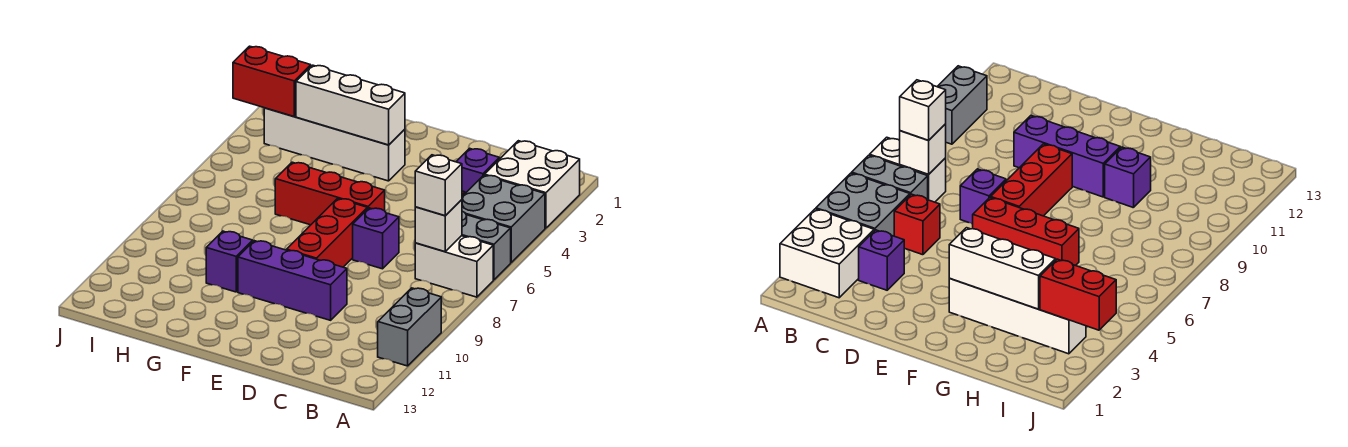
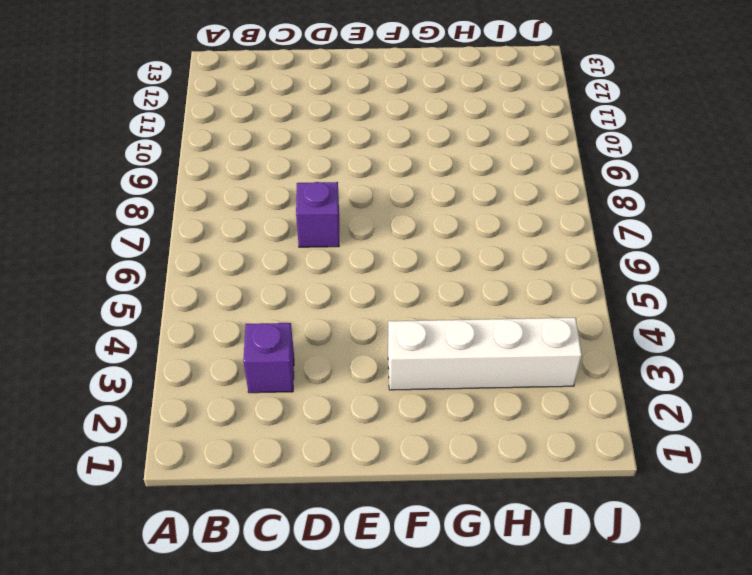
none -> white brick A2:B3 level 1
none -> grey brick A4:B5 level 1
none -> grey brick A6:B6 level 1

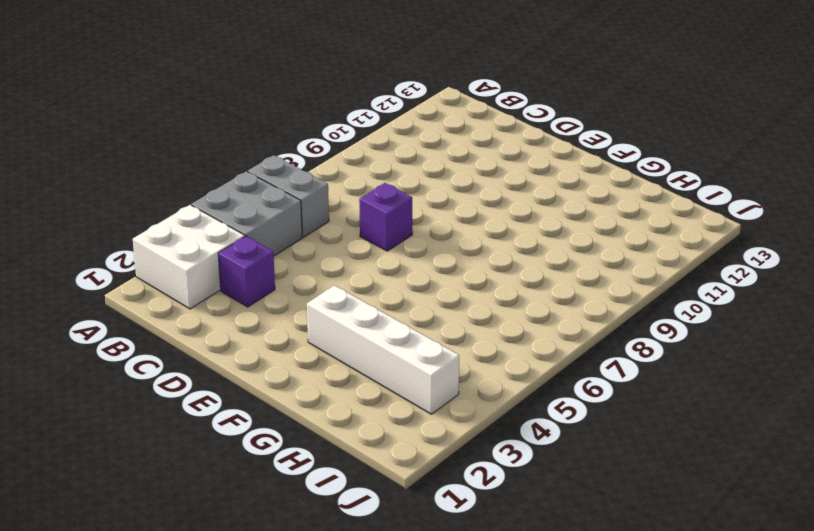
none -> white brick A7:B7 level 1
none -> grey brick A10:A11 level 1
none -> red brick C5 level 1

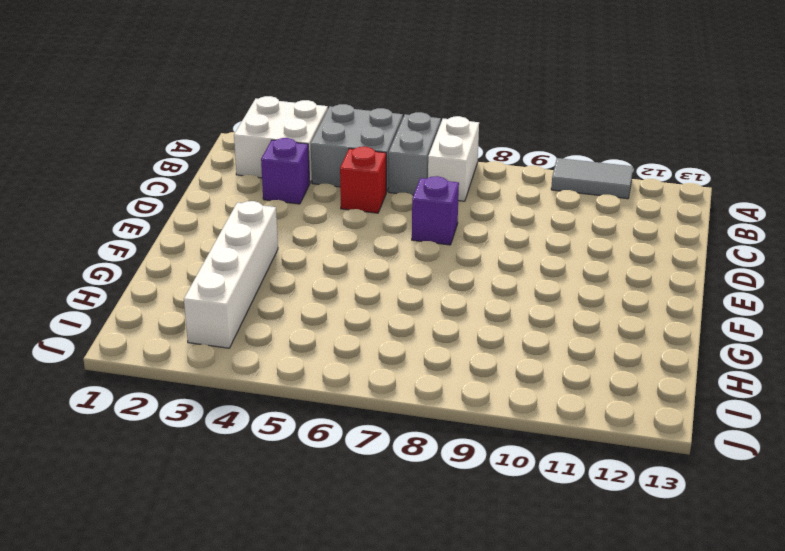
grey tile A10:A11 level 1 -> grey brick A10:A11 level 1
none -> purple brick D10:F10 level 1
none -> red brick E6:G6 level 1
none -> red brick E7:E9 level 1

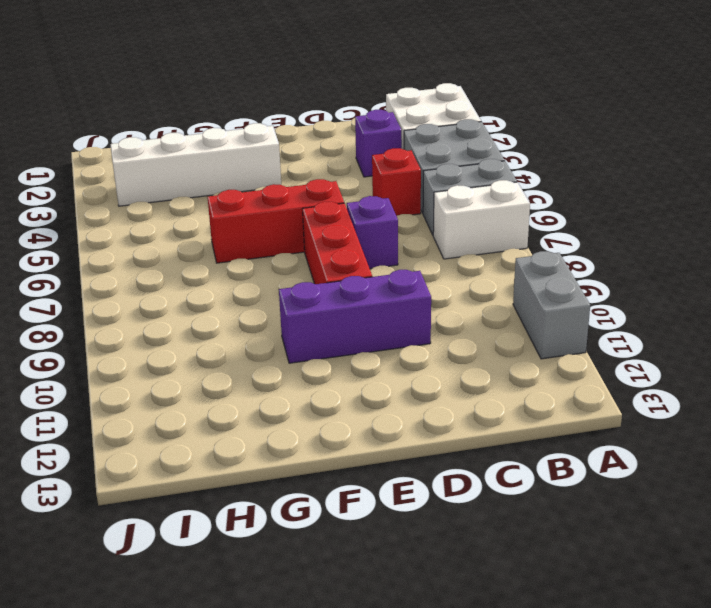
none -> purple brick G10 level 1
none -> white brick B7 level 2
none -> white brick F3:H3 level 2

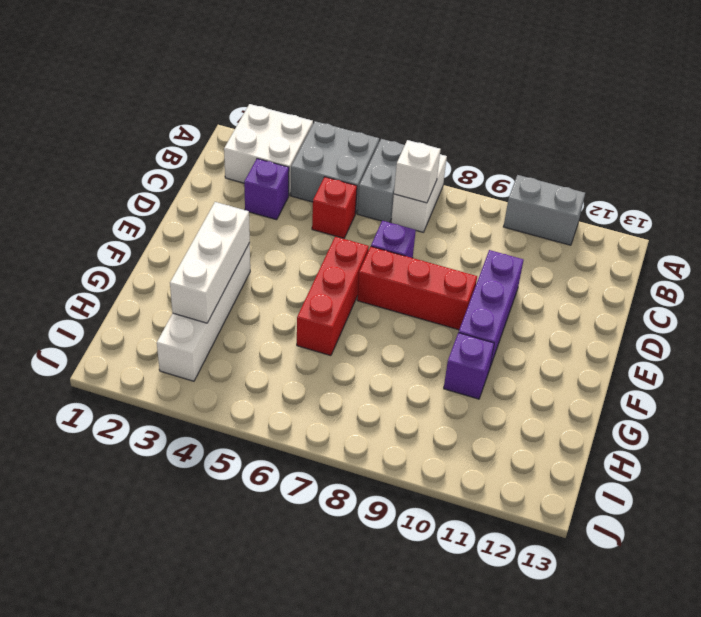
none -> red brick I3:J3 level 2
none -> white brick B7 level 3

